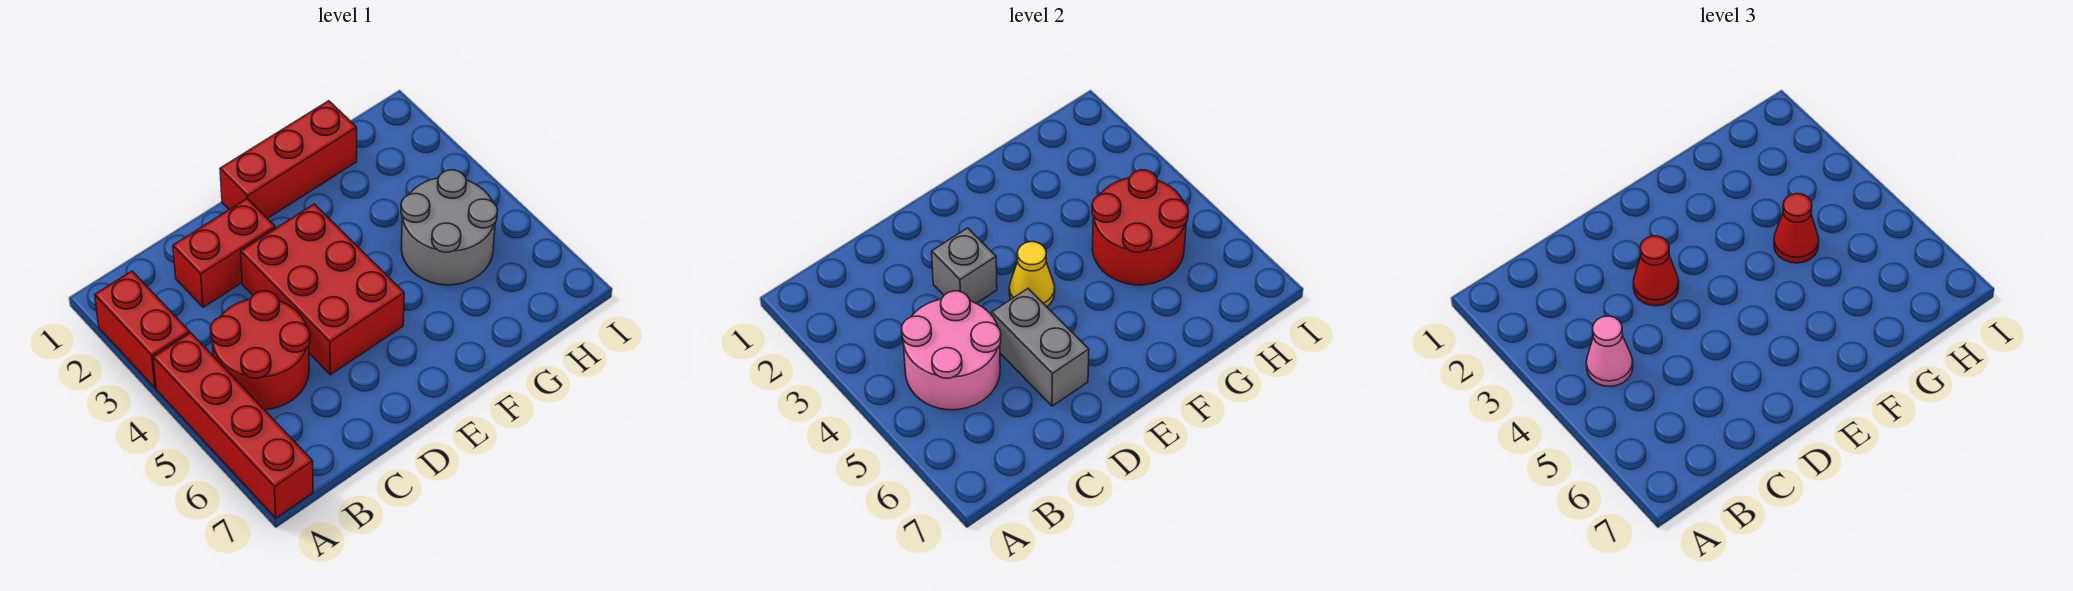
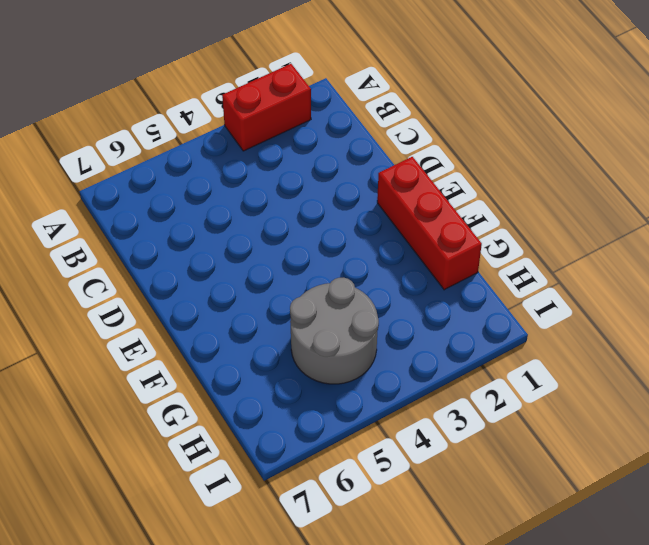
none -> red brick A4:A7 level 1
none -> red round brick B4:C5 level 1
none -> red brick C2:D2 level 1

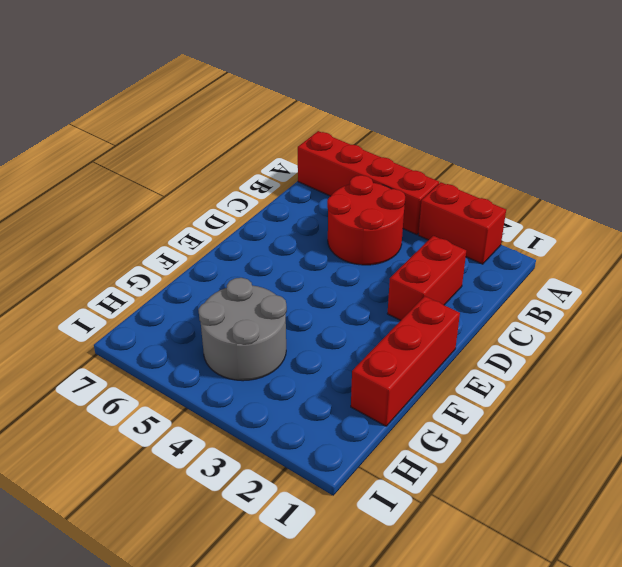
none -> red brick D3:E5 level 1
none -> pink round brick B4:C5 level 2
none -> grey brick D3 level 2

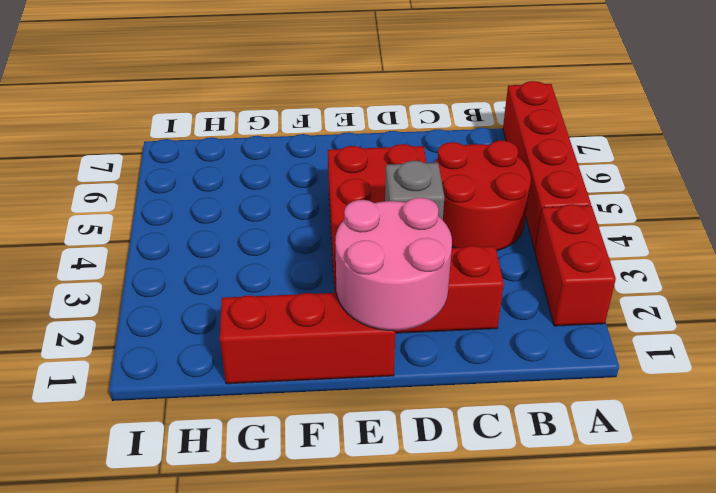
pink round brick D1:E2 level 2 -> pink round brick B4:C5 level 2
none -> grey round brick G4:H5 level 1
none -> grey brick D5:D6 level 2
none -> yellow cone E4 level 2

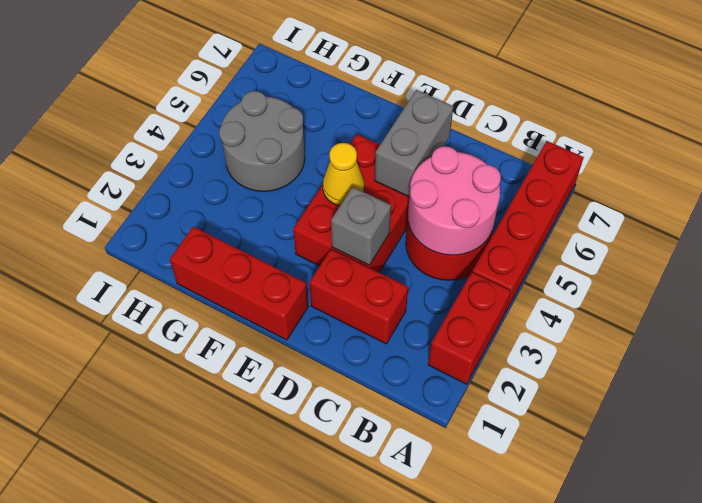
none -> red round brick G4:H5 level 2
none -> pink cone B4 level 3
none -> red cone D3 level 3

